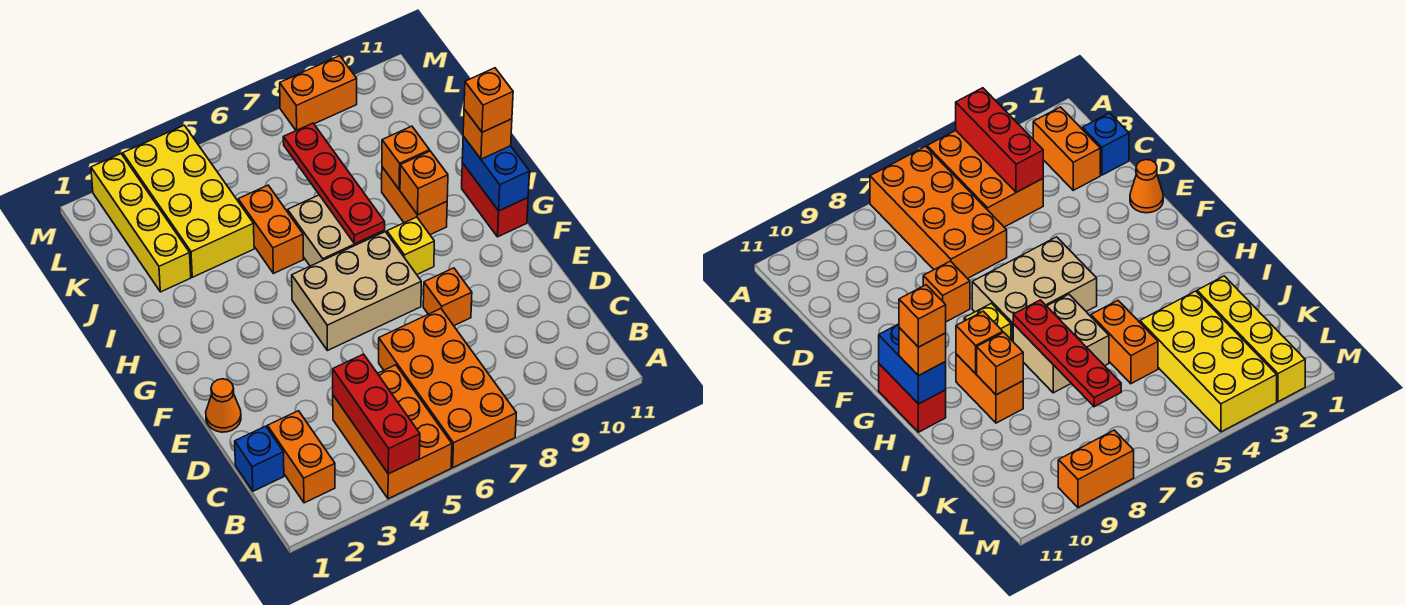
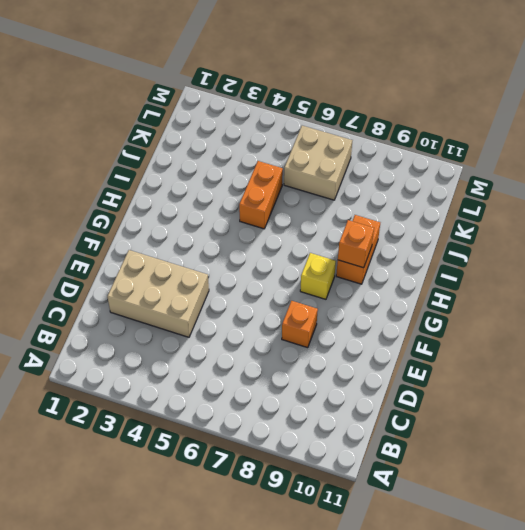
tan brick D2:E4 level 1 -> tan brick F5:G7 level 1
tan brick K6:L7 level 1 -> tan brick H6:I7 level 1
none -> orange brick A4:C5 level 1
none -> orange brick A6:D7 level 1
none -> orange brick B2:C2 level 1

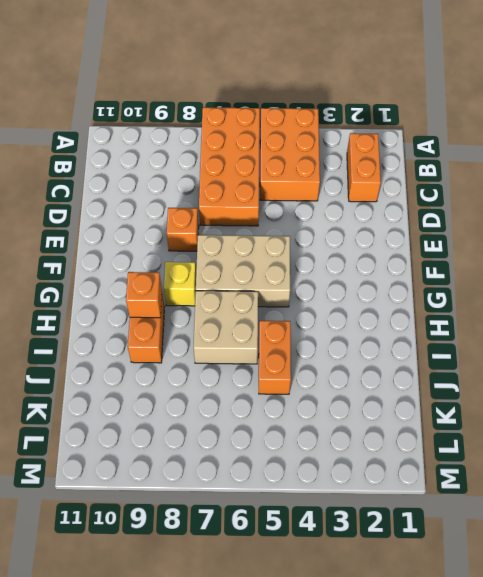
none -> blue brick C1 level 1
none -> orange cone E1 level 1
none -> red brick G11:H11 level 1

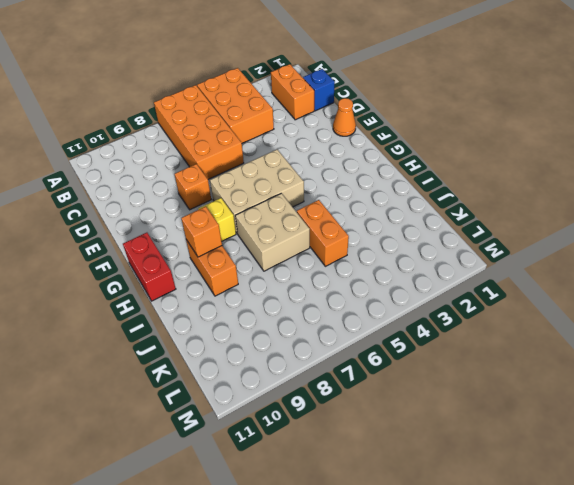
none -> yellow brick J2:M2 level 1
none -> yellow brick J3:M4 level 1
none -> orange brick M8:M9 level 1

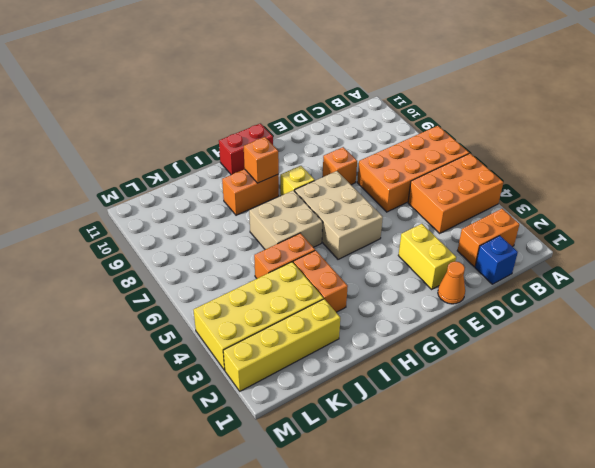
yellow brick E2:E3 level 1 -> none
orange brick I3:I4 level 1 -> orange brick M8:M9 level 1
none -> red brick A4:C4 level 2
none -> blue brick G11:H11 level 2
none -> red plate H7:K7 level 2

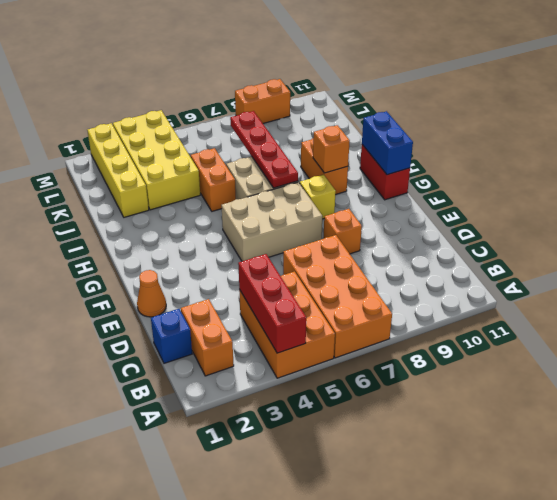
none -> orange brick I9 level 2
none -> orange brick H11 level 3
none -> orange brick H11 level 4

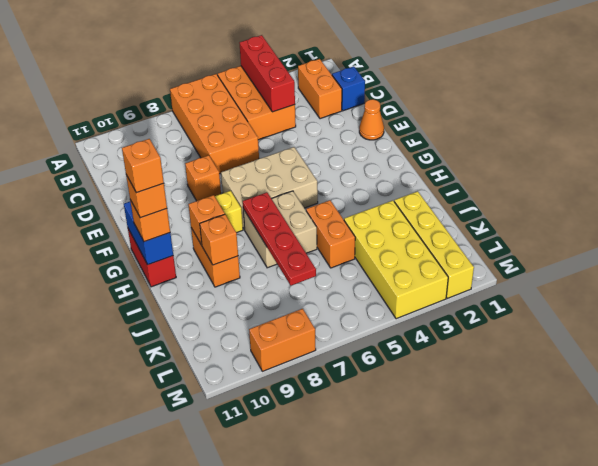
orange brick H11 level 5 -> none

